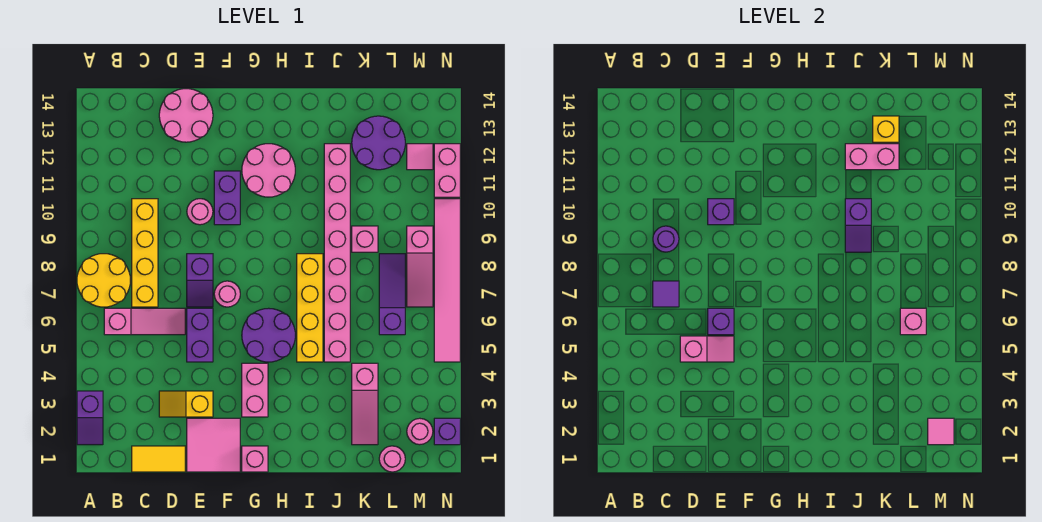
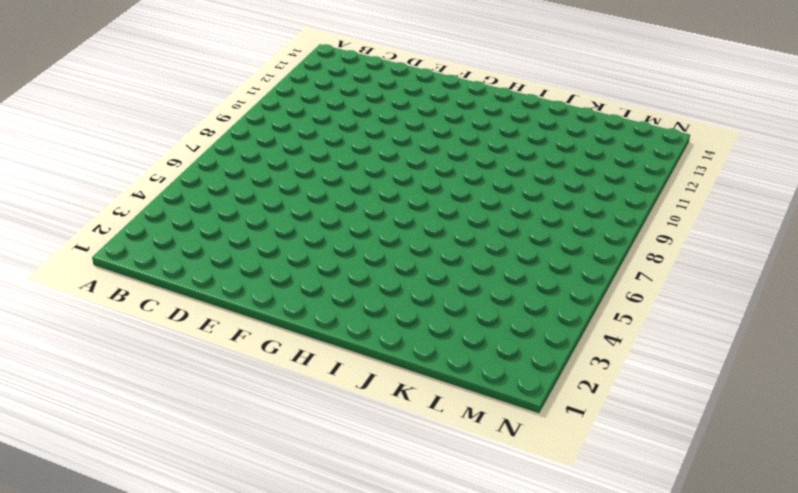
none -> purple slope A2:A3 level 1 top 3
none -> yellow round brick A7:B8 level 1
none -> pink slope B6:D6 level 1 top B
none -> yellow tile C1:D1 level 1

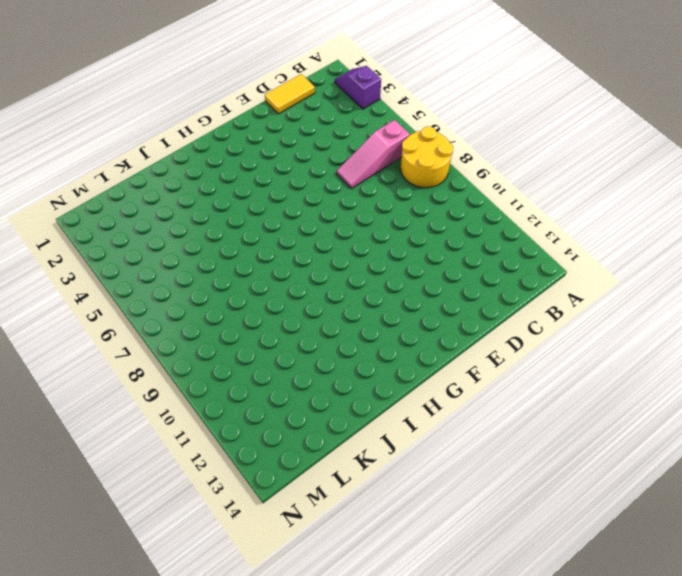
none -> yellow brick C7:C10 level 1
none -> yellow slope D3:E3 level 1 top E
none -> pink round brick D13:E14 level 1
none -> pink tile E1:F2 level 1

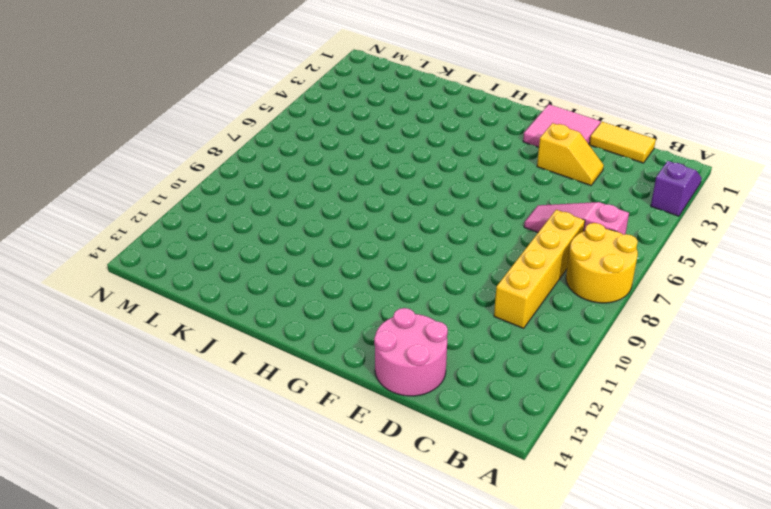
none -> purple brick E5:E6 level 1
none -> purple slope E7:E8 level 1 top 8
none -> pink round brick E10 level 1
none -> pink round brick F7 level 1

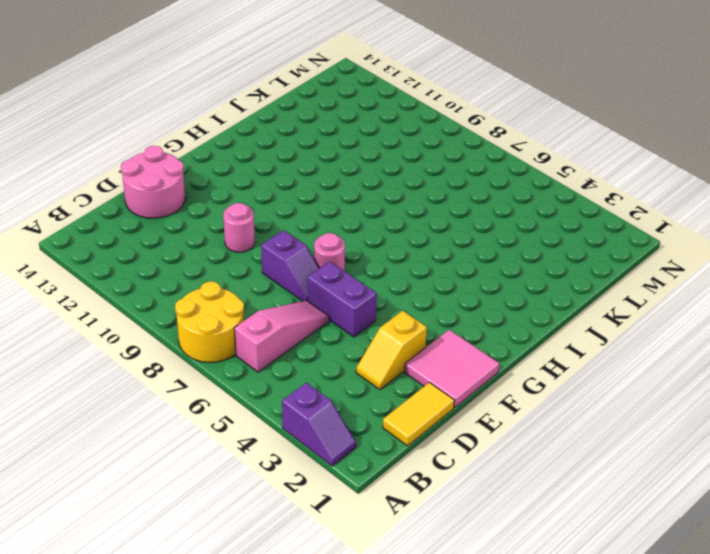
none -> yellow brick C7:C10 level 1
none -> purple brick F10:F11 level 1
none -> pink brick G1 level 1
none -> pink brick G3:G4 level 1

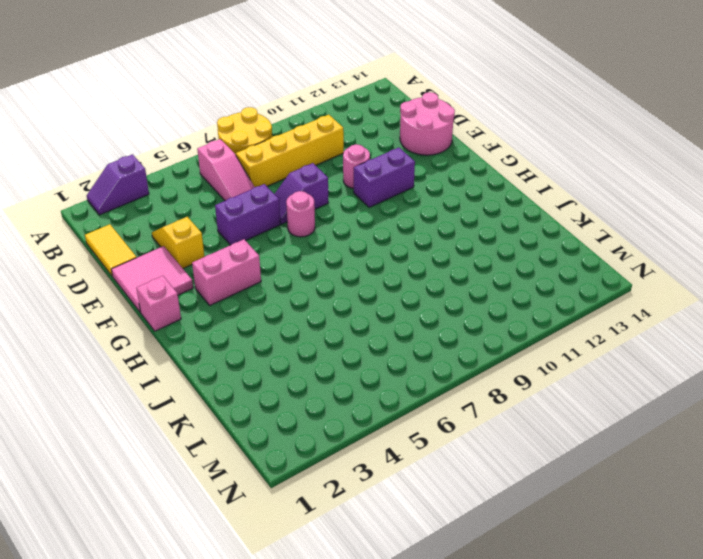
none -> purple round brick G5:H6 level 1
none -> pink round brick G11:H12 level 1
none -> yellow brick I5:I8 level 1
none -> pink brick J5:J12 level 1

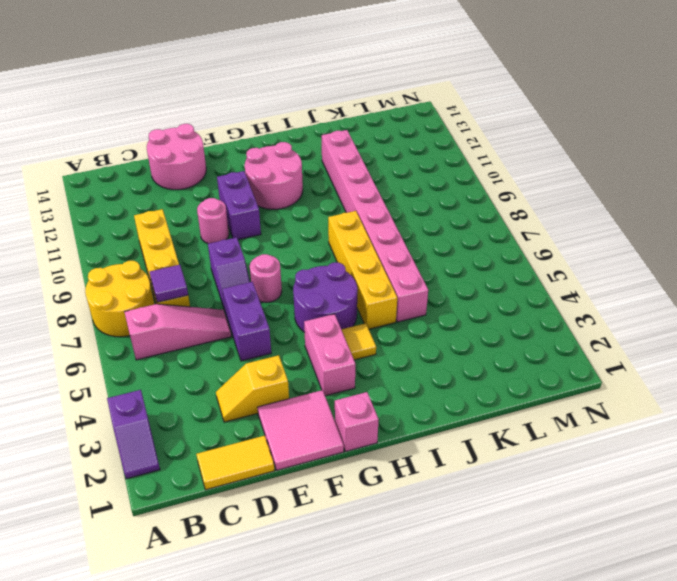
yellow tile H4 level 1 -> none
none -> pink slope K2:K4 level 1 top 4
none -> pink brick K9 level 1
none -> purple round brick K12:L13 level 1
none -> pink round brick L1 level 1

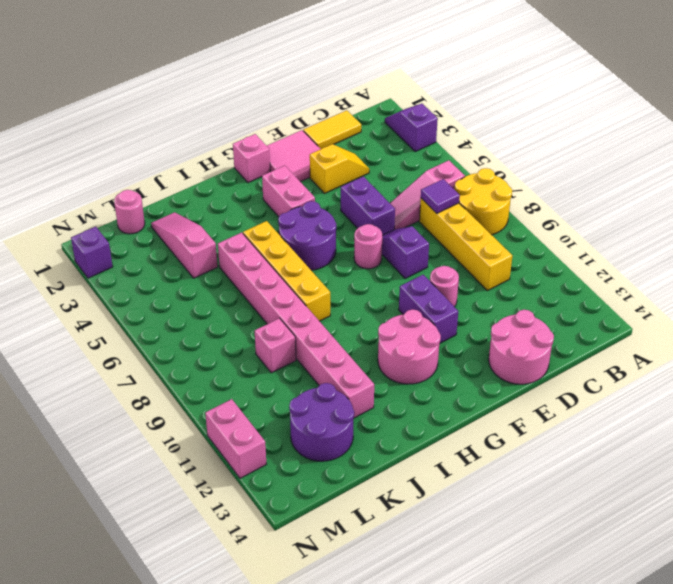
none -> purple slope L6:L8 level 1 top 6
none -> pink round brick M2 level 1
none -> pink slope M7:M9 level 1 top 9
none -> pink tile M12 level 1

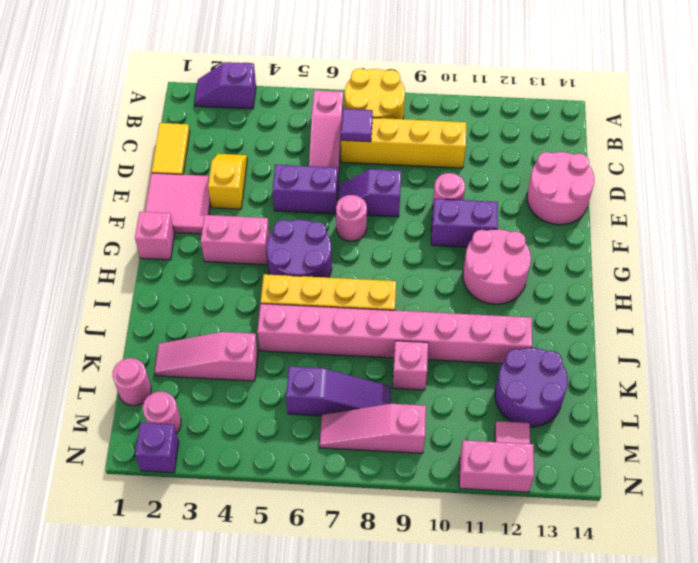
none -> pink tile N5:N10 level 1
none -> purple round brick C9 level 2
none -> pink slope D5:E5 level 2 top D
none -> purple brick E6 level 2

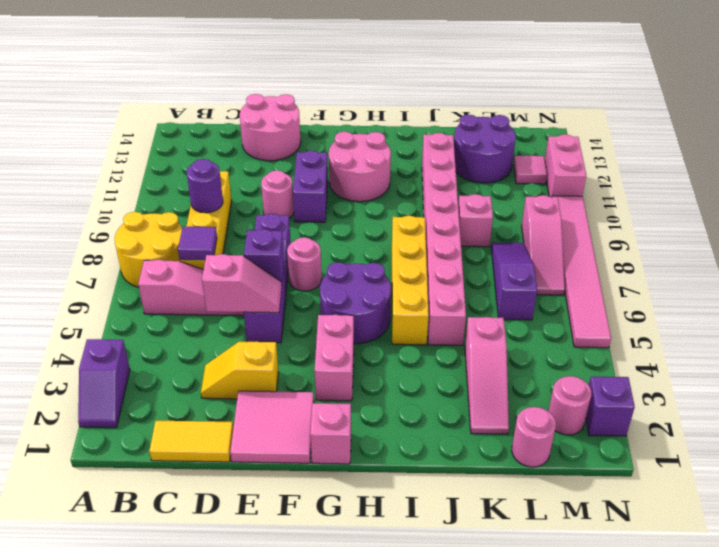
none -> purple brick E10 level 2
none -> purple slope J9:J10 level 2 top 10
none -> pink brick J12:K12 level 2
none -> yellow brick K13 level 2

